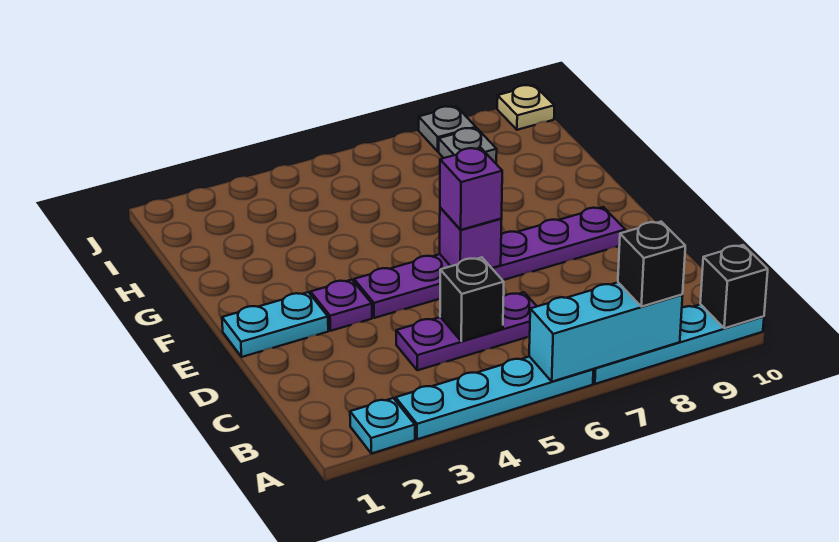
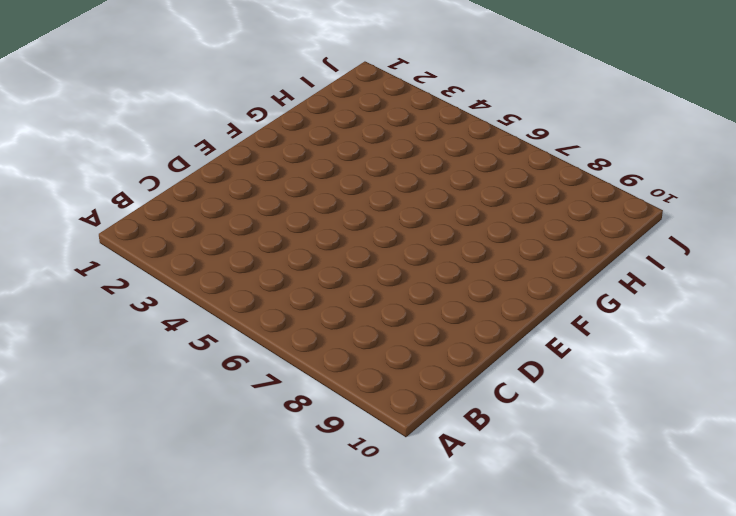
none -> cyan plate A2 level 1
none -> cyan plate A3:A6 level 1
none -> cyan plate A7:A10 level 1

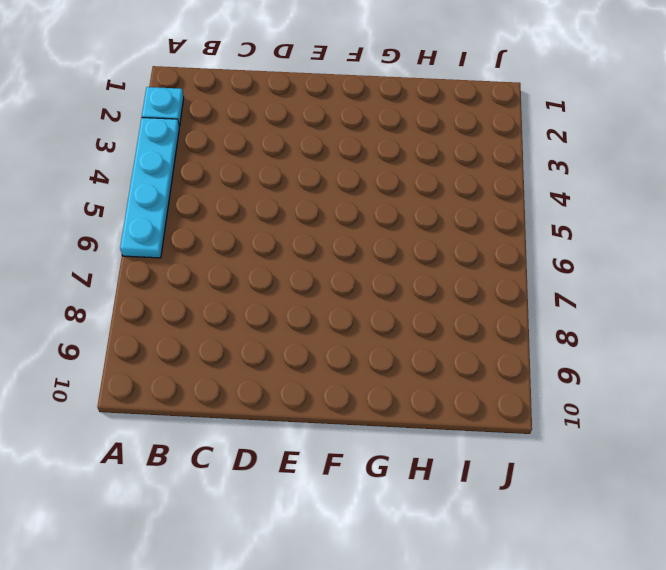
none -> cyan plate A7:A10 level 1
none -> purple plate C4:C6 level 1
none -> cyan plate E1:E2 level 1

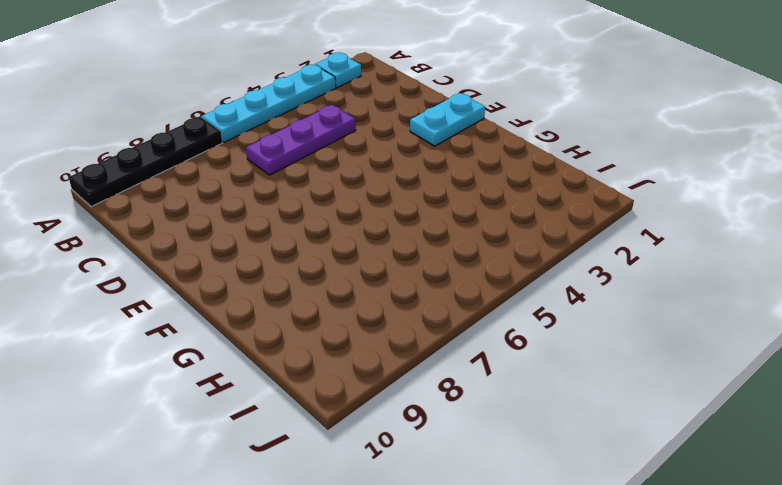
black plate A7:A10 level 1 -> cyan plate A7:A10 level 1
none -> purple plate E3 level 1
none -> purple plate E4:E9 level 1
none -> grey plate I8 level 1

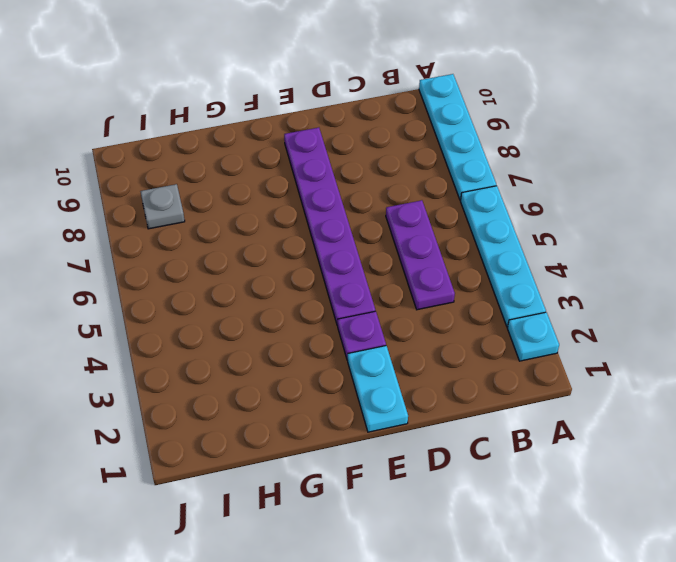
none -> grey plate J8 level 1
none -> tan plate J10 level 1
none -> cyan brick A6:A8 level 2

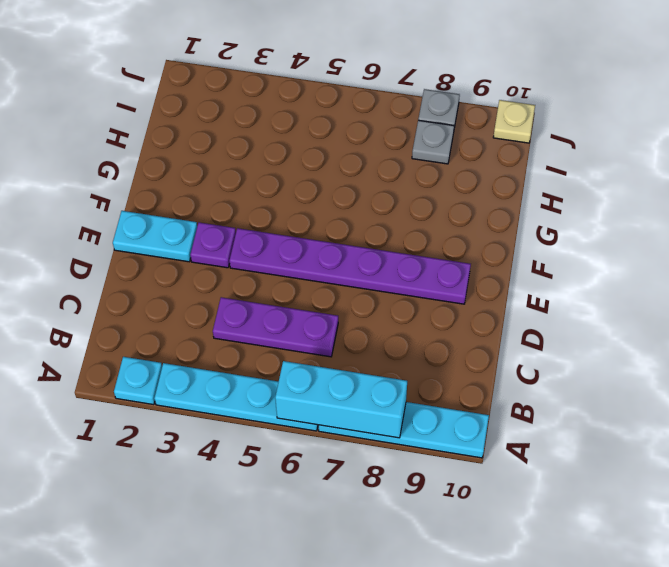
none -> black brick A10 level 2
none -> black brick C5 level 2
none -> purple brick E6 level 2

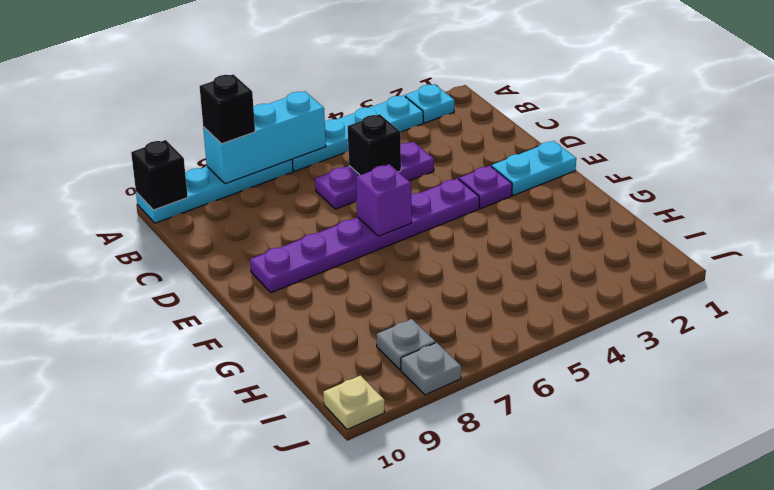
none -> purple brick E6 level 3

